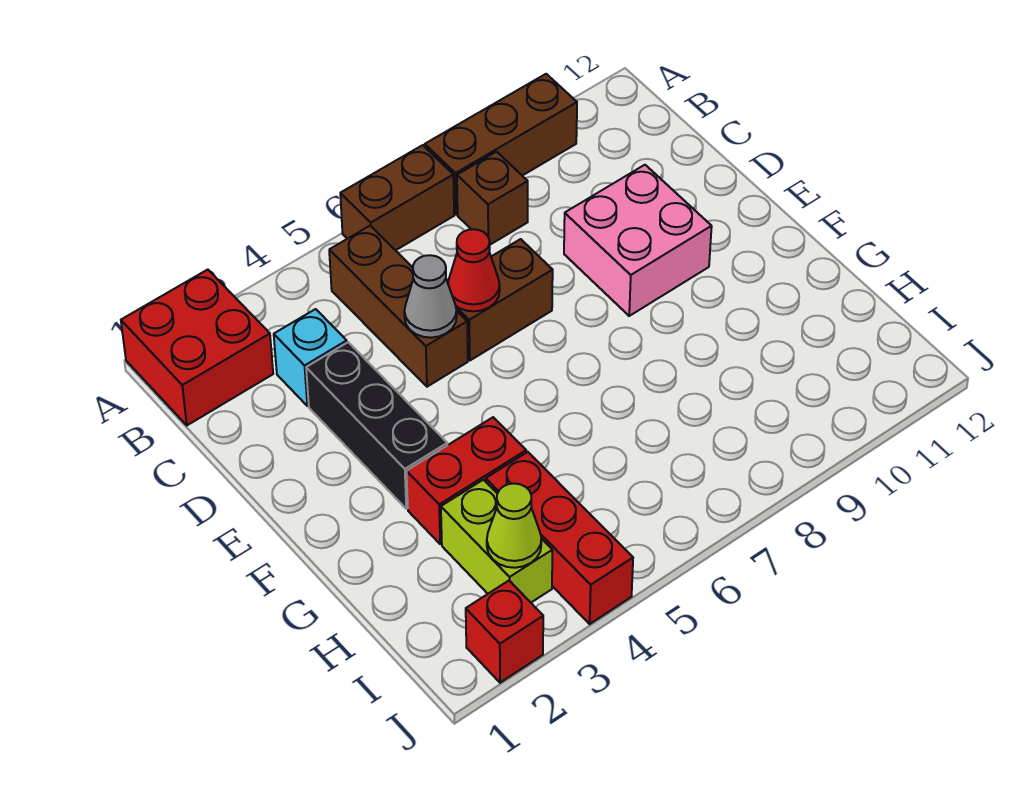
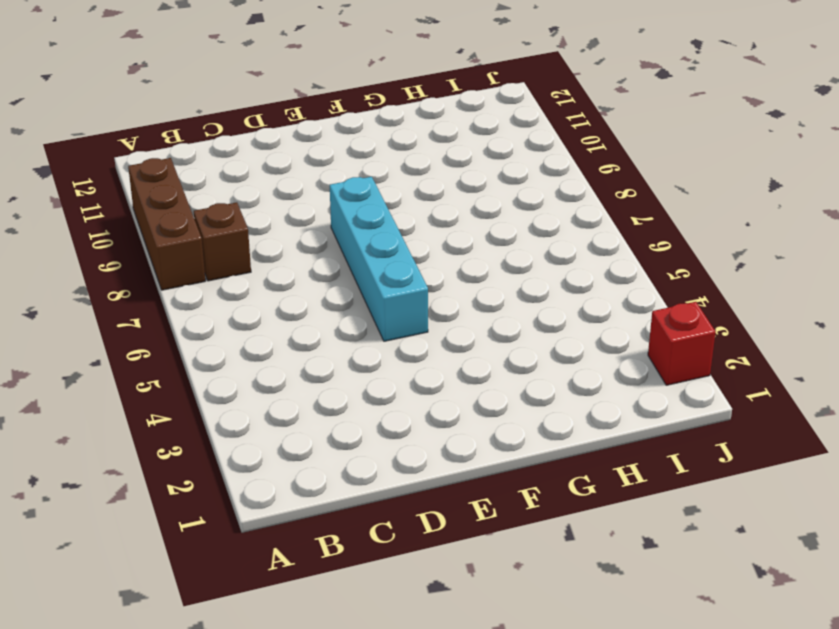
cyan brick E5:E8 level 1 -> none
none -> red brick A1:B2 level 1
none -> brown brick A6:A7 level 1
none -> brown brick B5:D5 level 1

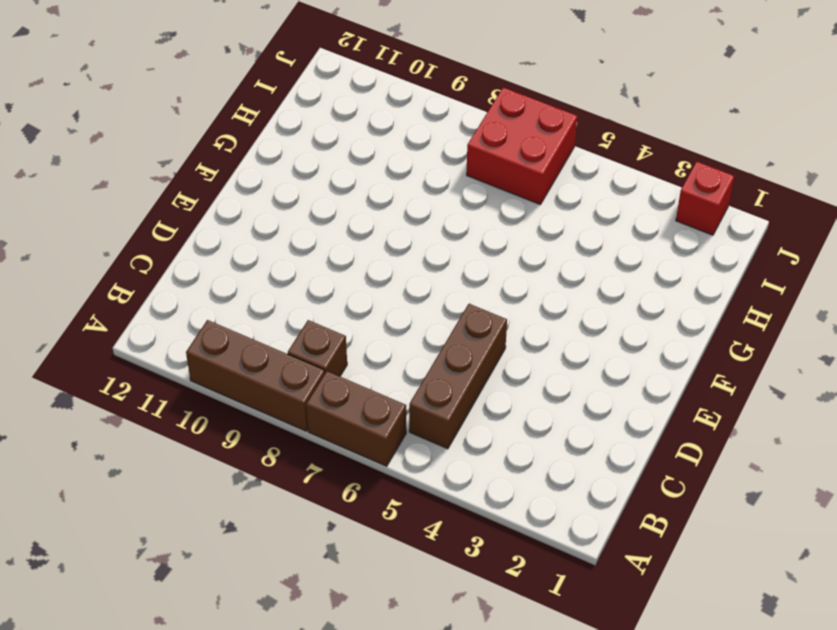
red brick I6:J7 level 1 -> red brick A1:B2 level 1
none -> cyan brick C3 level 1
none -> black brick D3:F3 level 1
none -> brown brick D6:D7 level 1

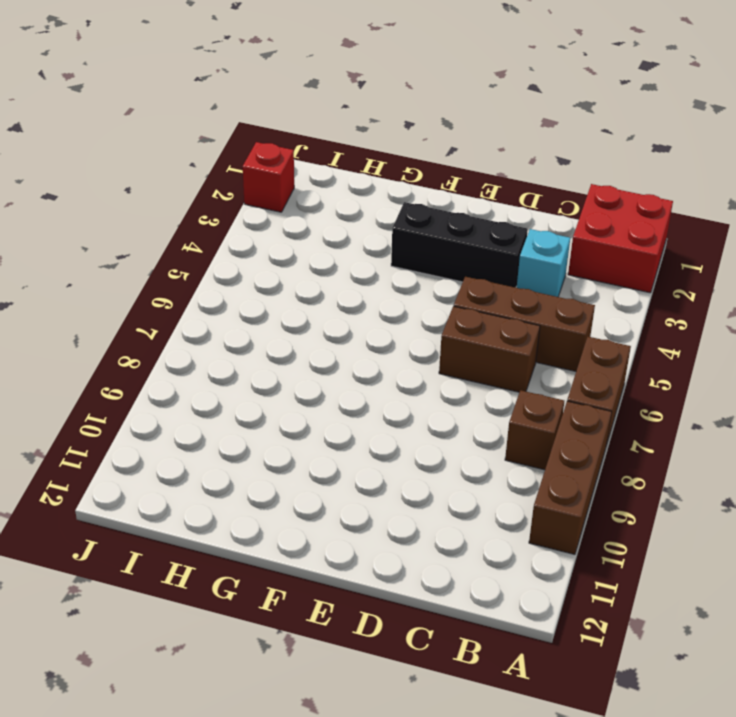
brown brick C6:D6 level 1 -> brown brick D6:D7 level 1
none -> pink brick D9:E10 level 1
none -> red brick G3:G4 level 1
none -> lime brick H3:I3 level 1

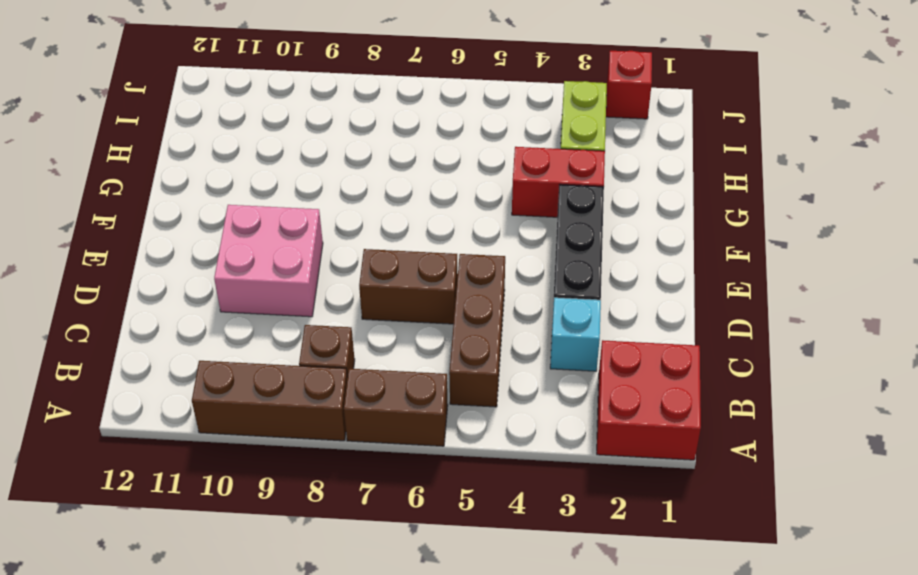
none -> red brick H4:J4 level 1
none -> grey cone D5 level 2
none -> red cone D6 level 2

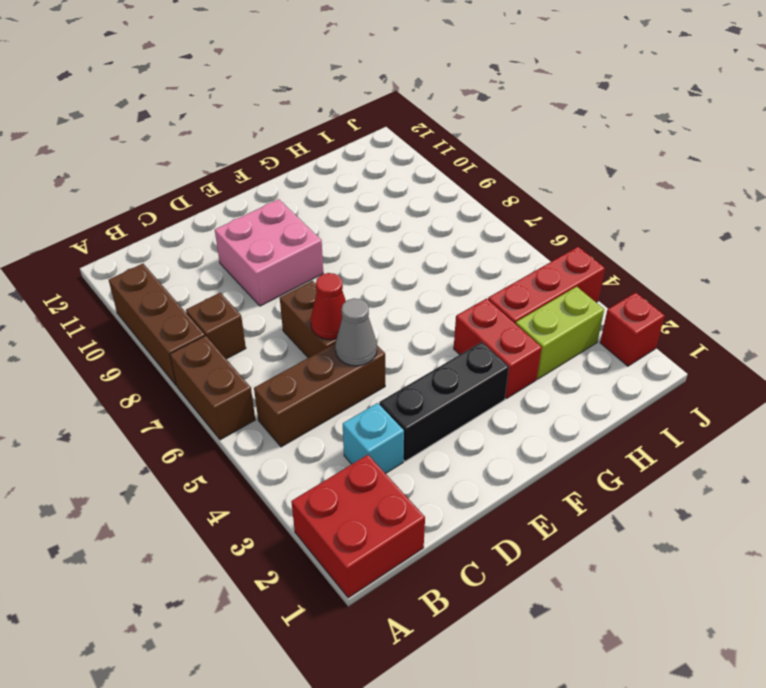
none -> lime cone I3 level 2

